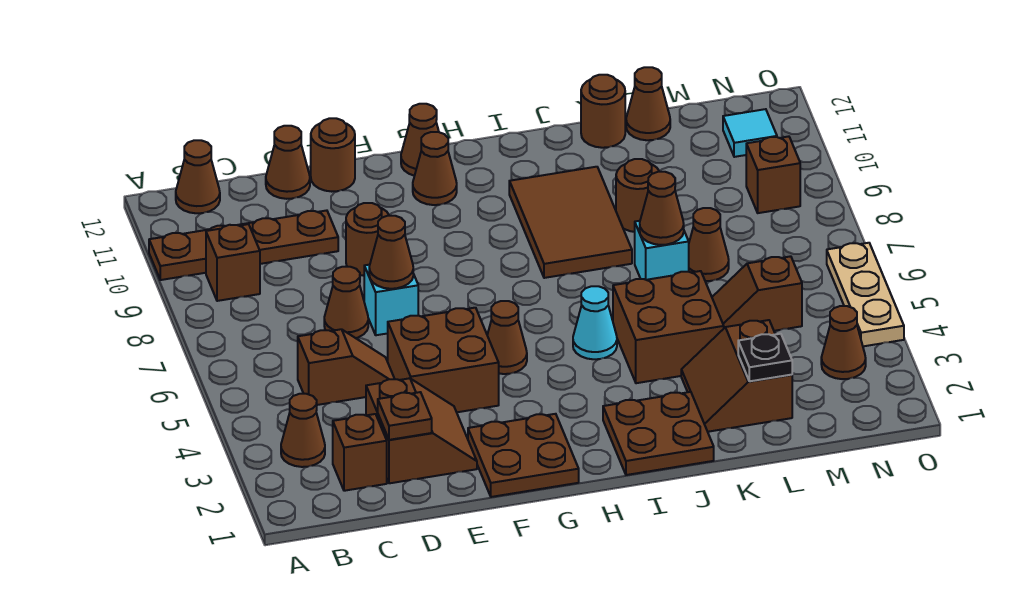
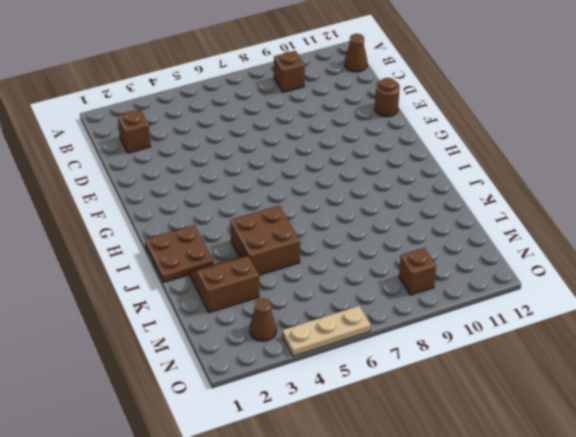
none -> brown plate A10:D10 level 1
none -> brown cone B3 level 1
none -> brown slope C5:D5 level 1 top C
none -> brown slope D2:E3 level 1 top D

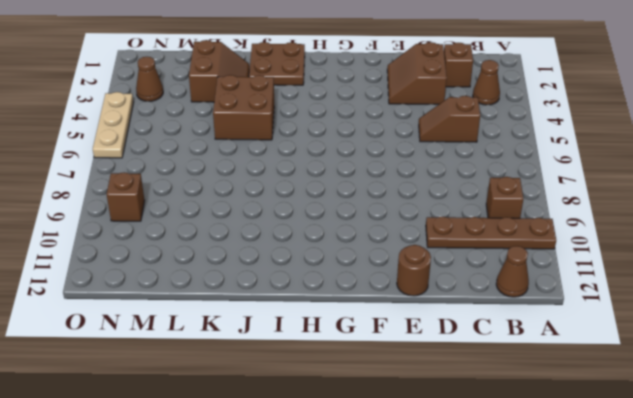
none -> brown cone D7 level 1
none -> brown cone D12 level 1
none -> brown brick E4:F5 level 1
none -> cyan brick E7 level 1

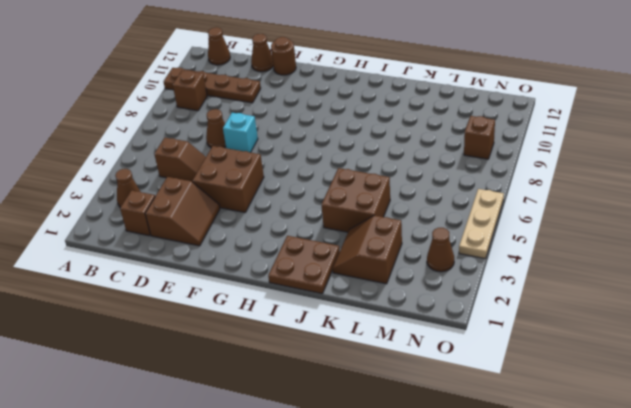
none -> brown round brick E9 level 1
none -> brown plate F1:G2 level 1
none -> brown cone G5 level 1
none -> brown cone G11 level 1

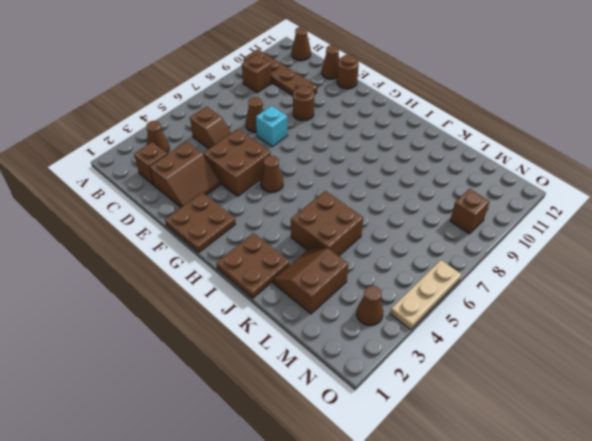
none -> brown cone G11 level 1
none -> brown cone G12 level 1
none -> cyan cone I5 level 1
none -> brown tile I8:J10 level 1

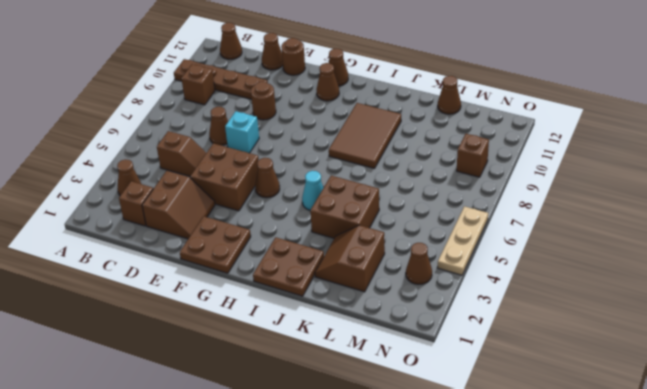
none -> cyan brick K7 level 1
none -> brown round brick K9 level 1
none -> brown round brick K12 level 1
none -> brown slope L5:M5 level 1 top M

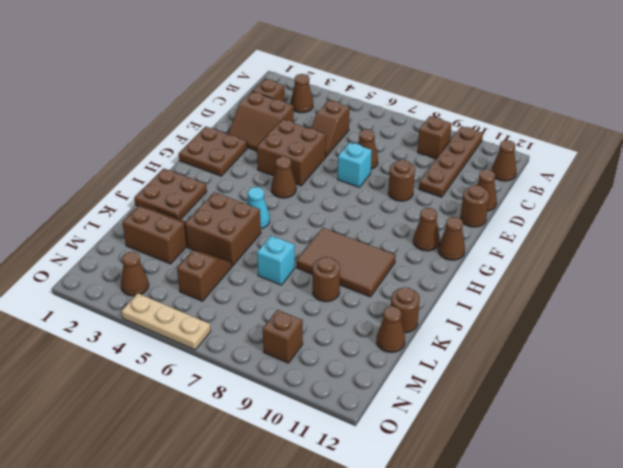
none -> brown cone L7 level 1
none -> cyan tile N11 level 1
none -> brown plate D2 level 2
none -> brown cone E7 level 2

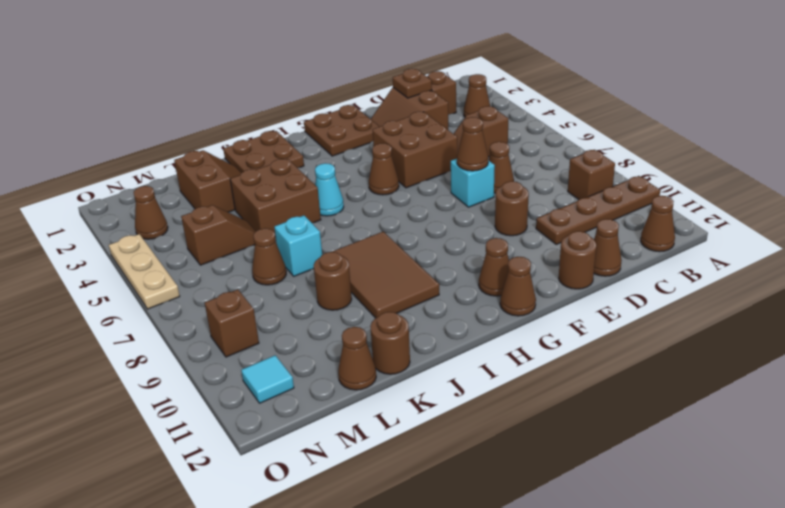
none -> brown cone K7 level 2
none -> black plate L2 level 2

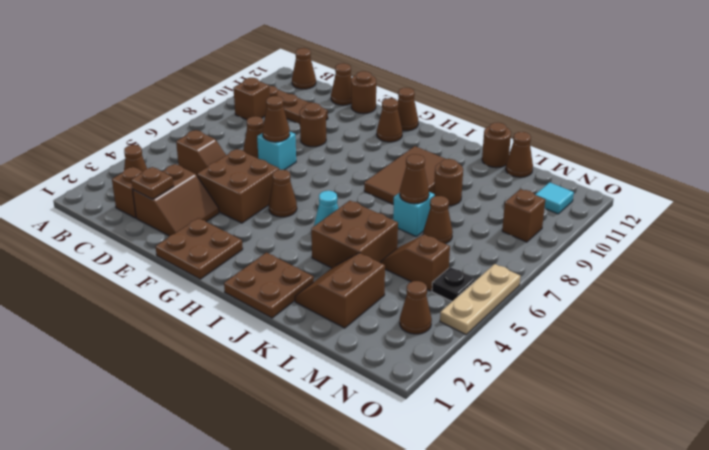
black plate N5 level 1 -> black plate L2 level 2

